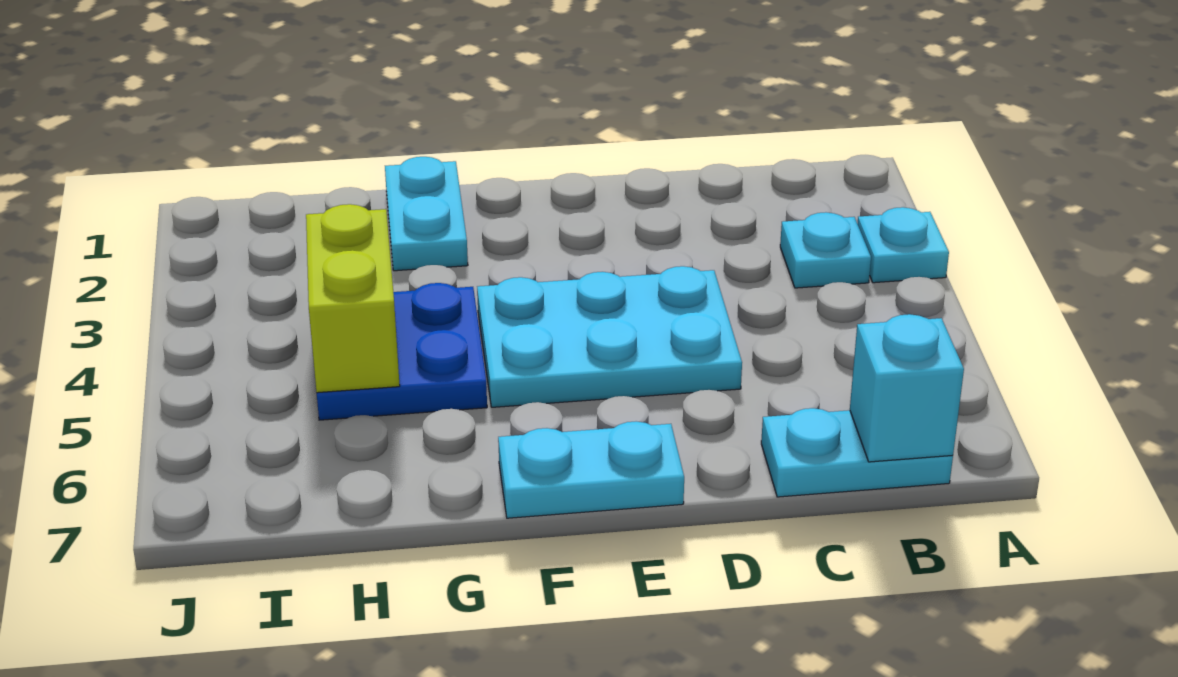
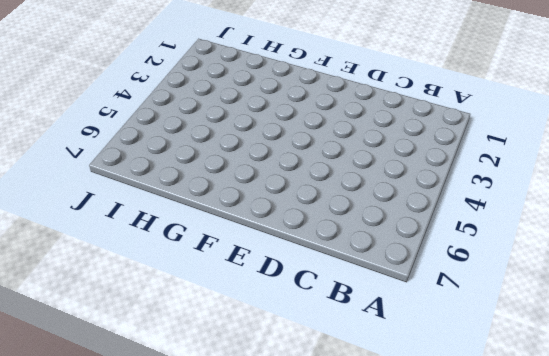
none -> cyan plate A3 level 1
none -> cyan plate B3 level 1

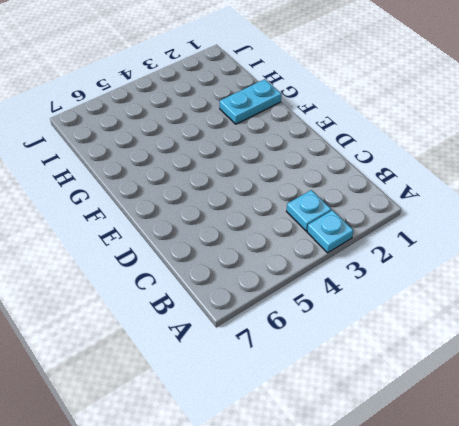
none -> cyan plate B7:C7 level 1
none -> cyan plate D4:F5 level 1

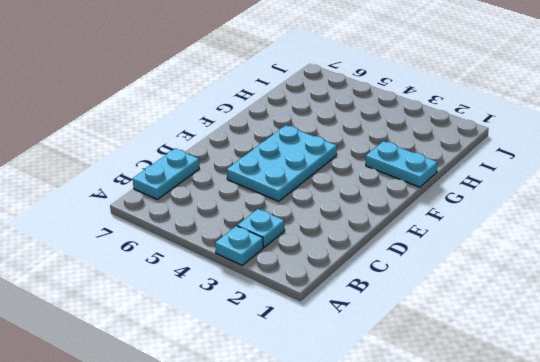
none -> cyan plate E7:F7 level 1
none -> blue plate G4:H5 level 1

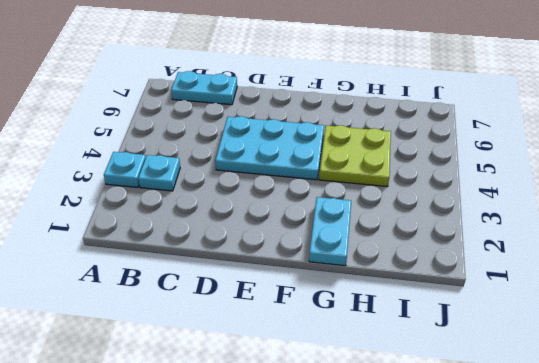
lime plate G4:H5 level 1 -> blue plate G4:H5 level 1
none -> cyan plate E7:F7 level 1
none -> cyan brick B7 level 2

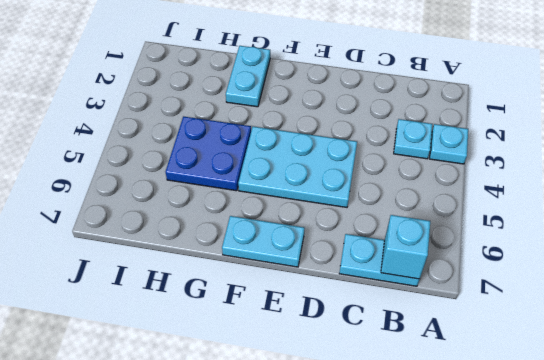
none -> lime brick H4:H5 level 2

